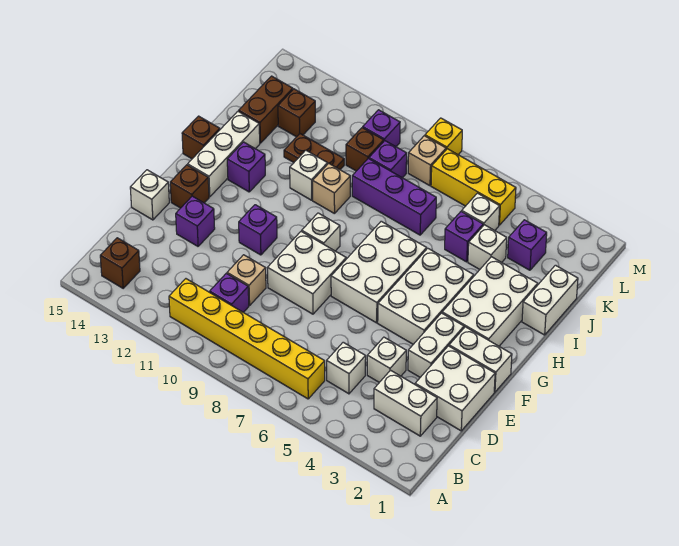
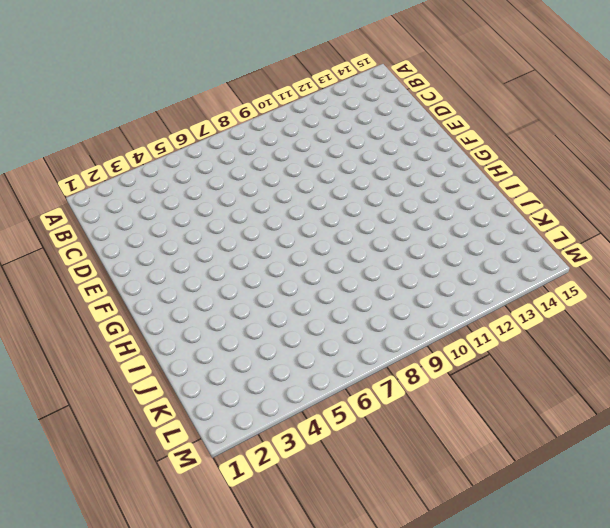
none -> yellow brick B6:B11 level 1
none -> brown brick B14 level 1
none -> white brick C2:C3 level 1
none -> white brick C5 level 1

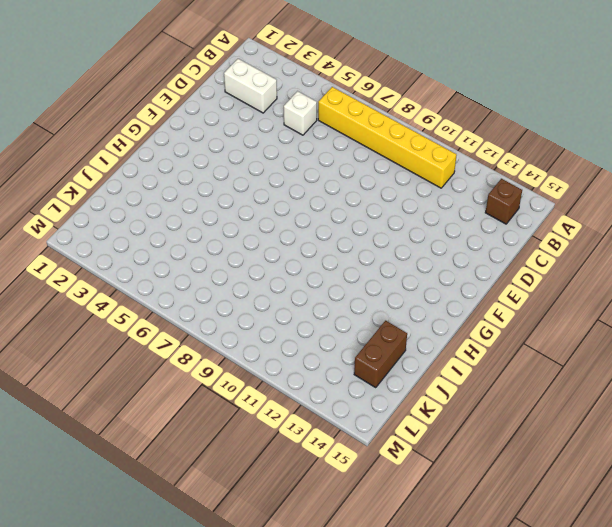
none -> purple brick C10 level 1
none -> white brick D1:E2 level 1
none -> white brick D4 level 1
none -> tan brick D10 level 1

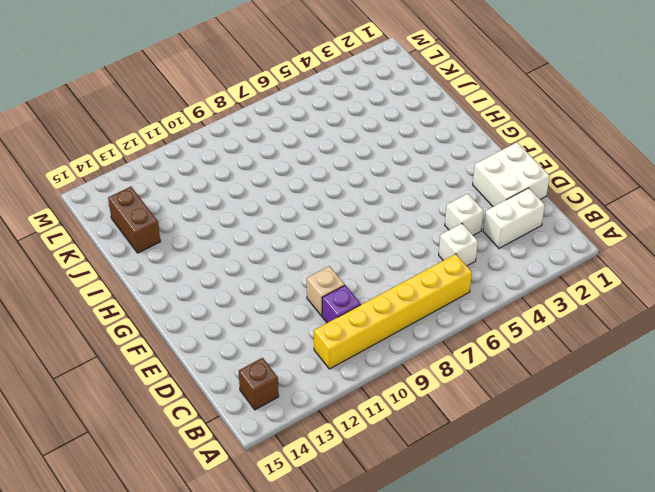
none -> white brick E3:F3 level 1
none -> white brick E8:F9 level 1
none -> purple brick E13 level 1
none -> white brick E15 level 1

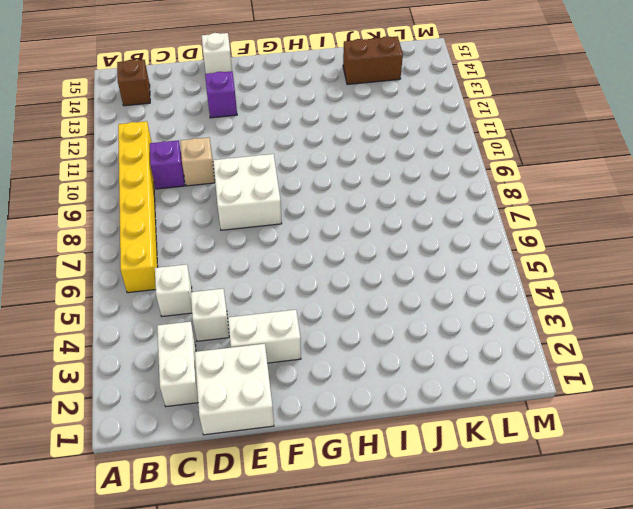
none -> white brick F1:F2 level 1
none -> white brick F4:H5 level 1
none -> white brick F6:H7 level 1
none -> purple brick F11 level 1

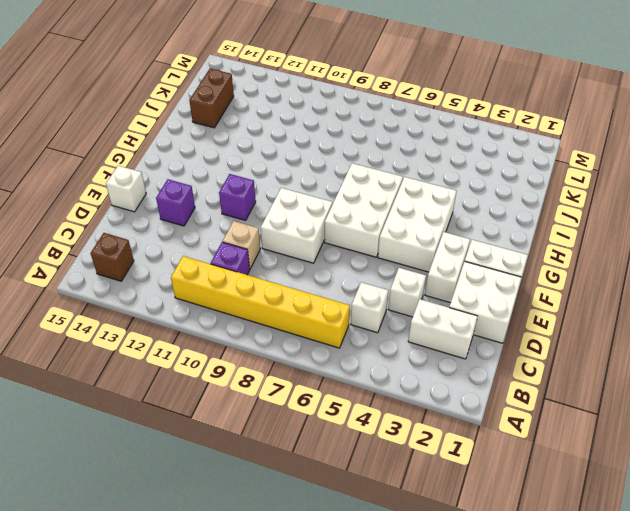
none -> brown brick F14 level 1
none -> white brick G2:I3 level 1
none -> white brick G9 level 1
none -> white brick G14:I14 level 1

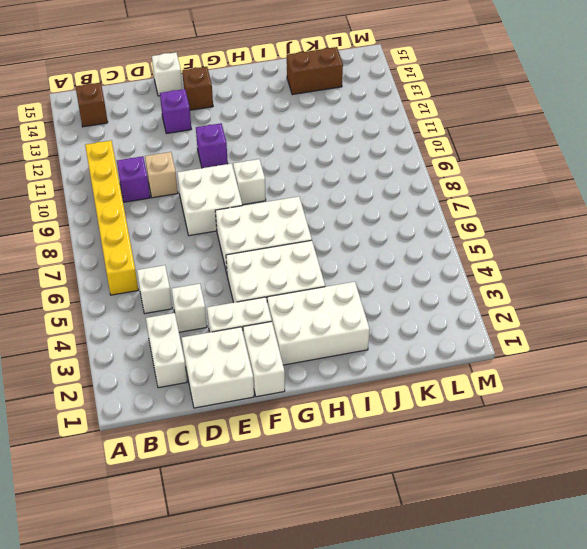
none -> white brick G14:I14 level 1
none -> purple brick H13 level 1
none -> brown brick H15 level 1
none -> white brick I1:J1 level 1

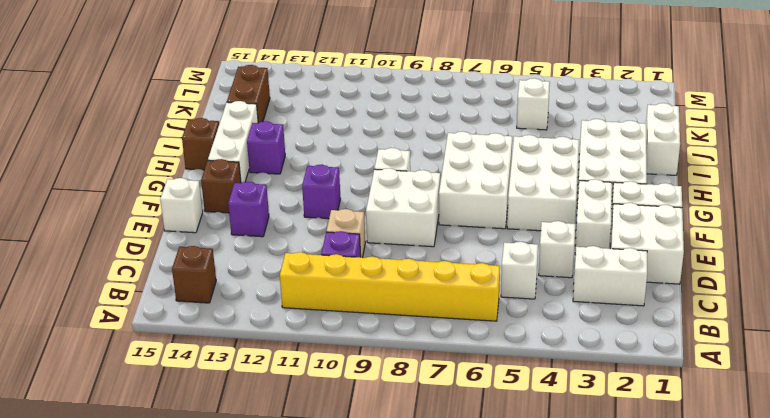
none -> tan brick I10 level 1
none -> white brick I11 level 1
none -> white brick J4 level 1
none -> purple brick J5 level 1

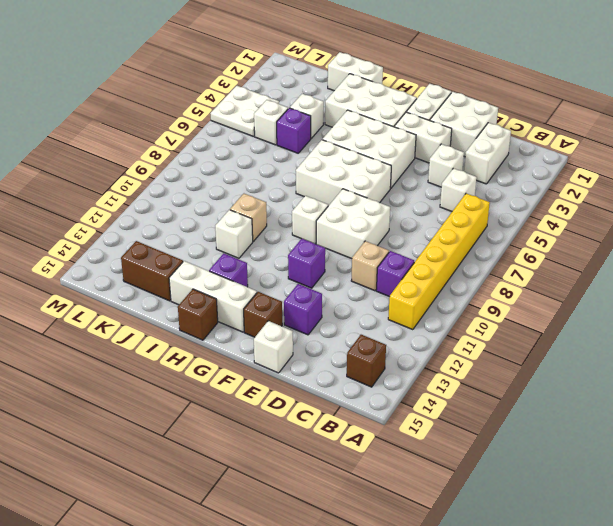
white plate L4:M5 level 1 -> yellow brick L5:L7 level 1
none -> purple brick J7:J9 level 1
none -> brown plate J11:J12 level 1
none -> purple brick K3 level 1
none -> purple brick K9 level 1

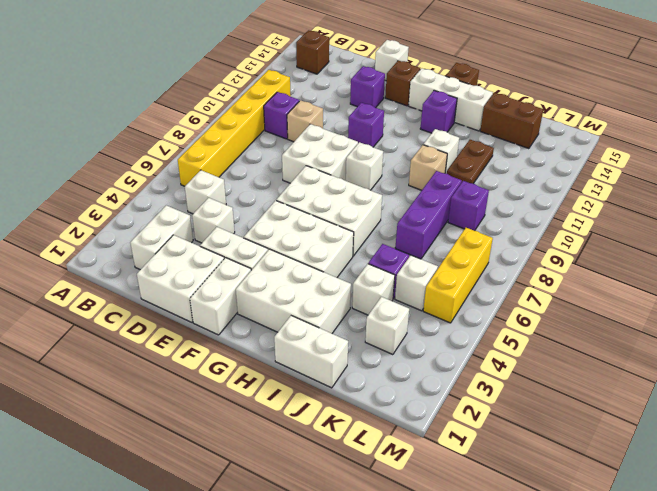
white brick K3 level 1 -> purple brick K3 level 1
none -> brown brick K10 level 1
none -> brown brick K13 level 1
none -> tan brick L8 level 1
none -> purple brick L10 level 1

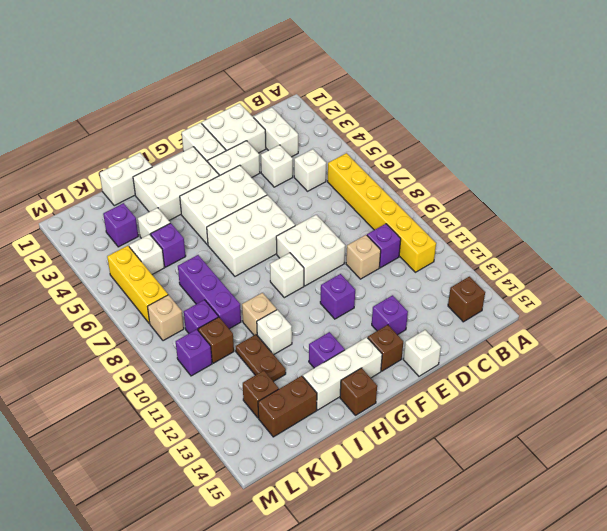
none -> yellow brick M8 level 1

